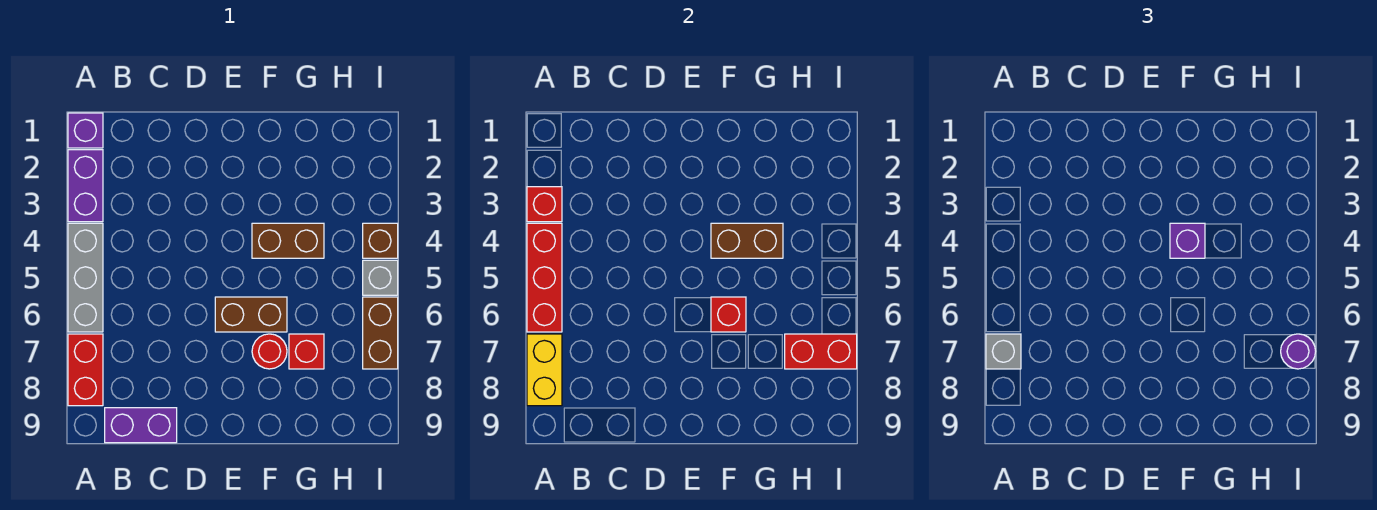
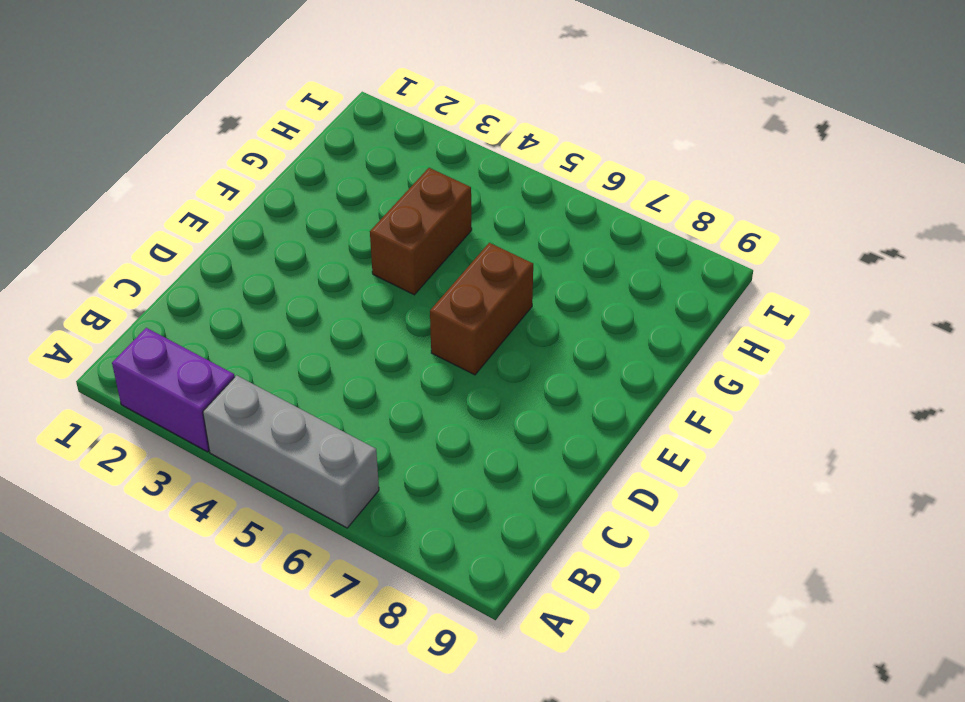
none -> purple brick A1 level 1
none -> red brick A7:A8 level 1
none -> purple brick B9:C9 level 1

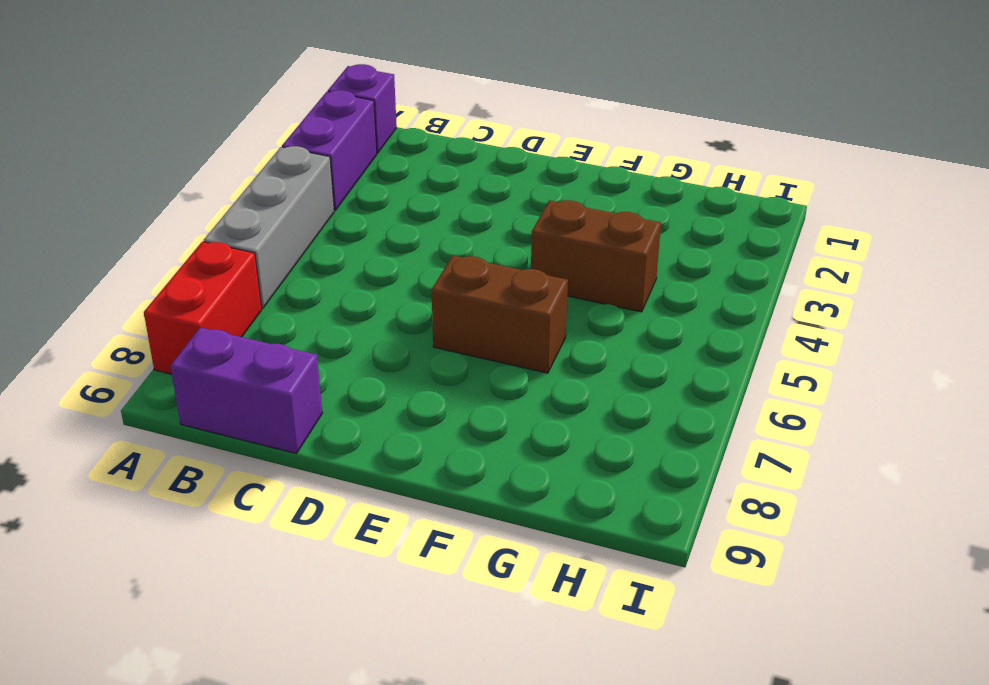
none -> red round brick F7 level 1
none -> red brick G7 level 1
none -> brown brick I4 level 1

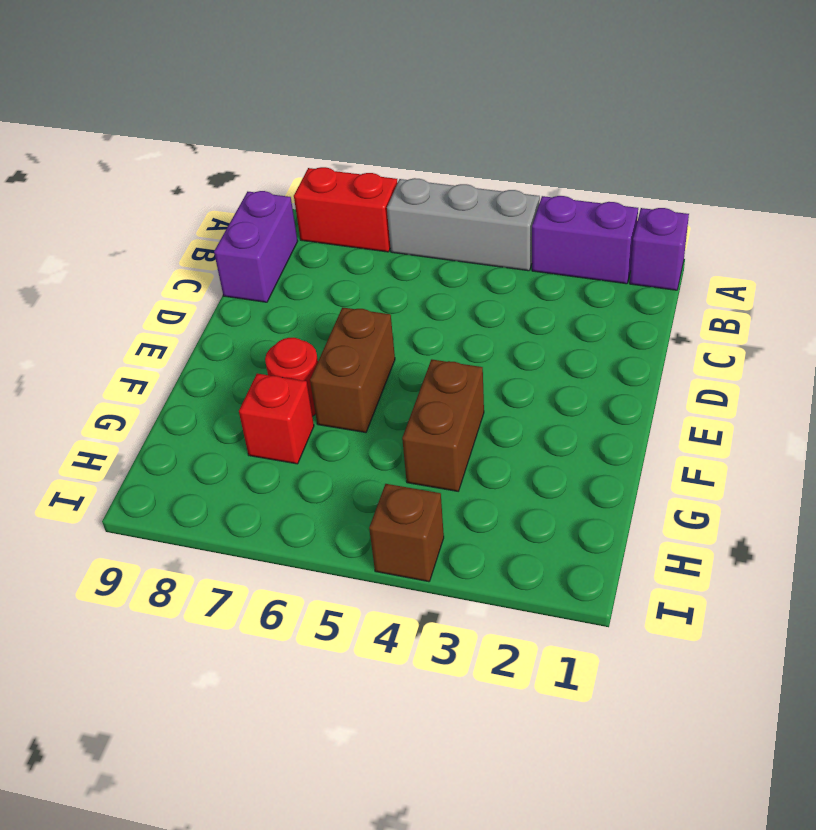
none -> grey brick I5 level 1
none -> brown brick I6:I7 level 1
none -> red brick A3 level 2

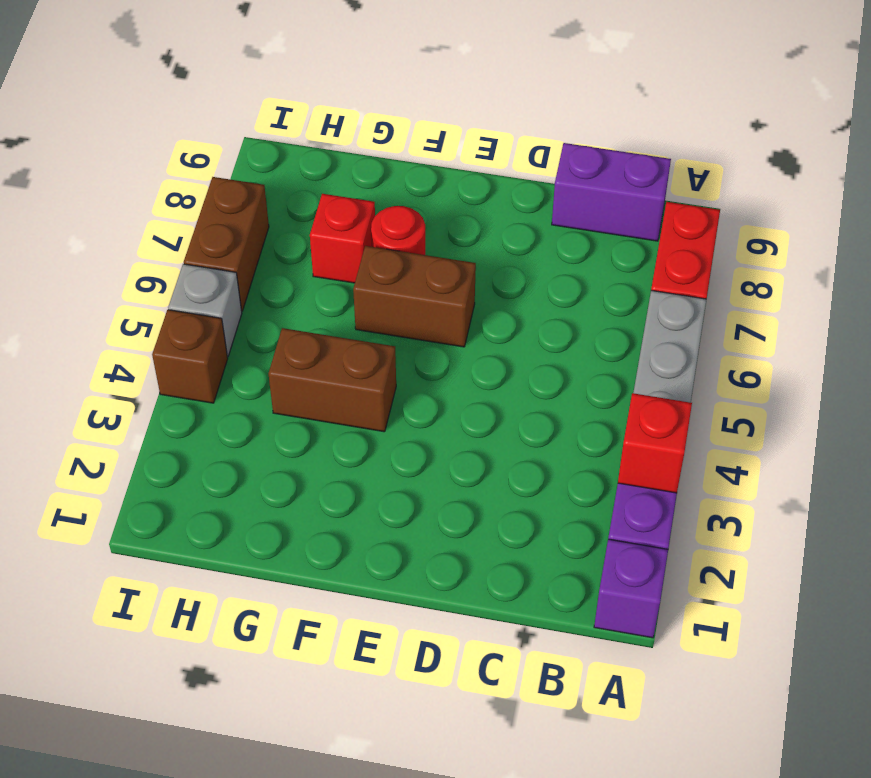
none -> red brick A4:A6 level 2
none -> yellow brick A7:A8 level 2
none -> brown brick F4:G4 level 2

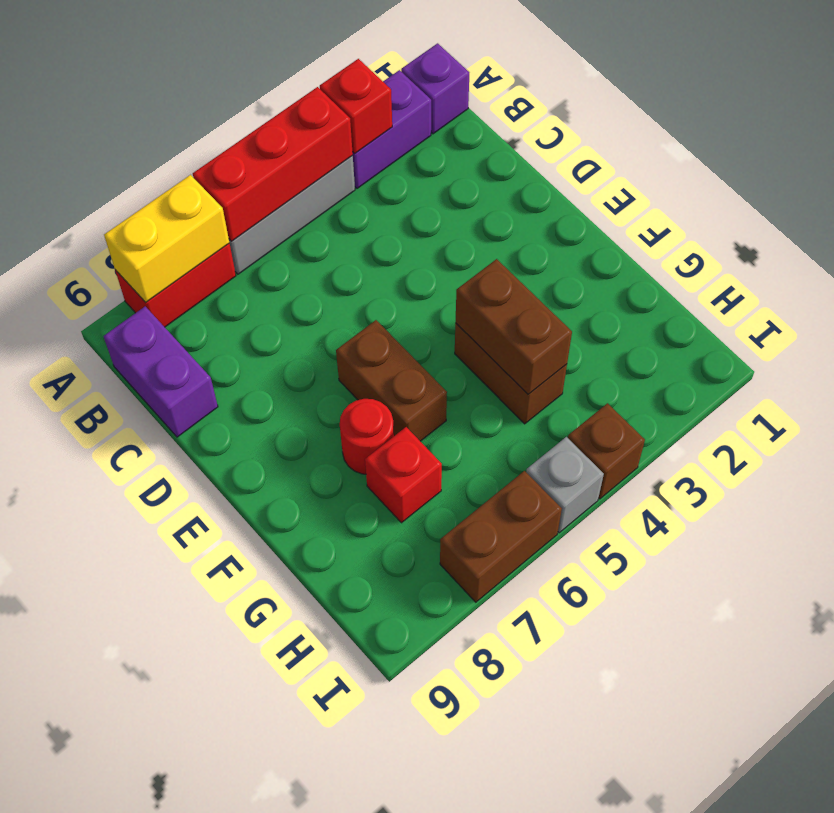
none -> red brick F6 level 2
none -> red brick H7:I7 level 2
none -> grey brick A7 level 3

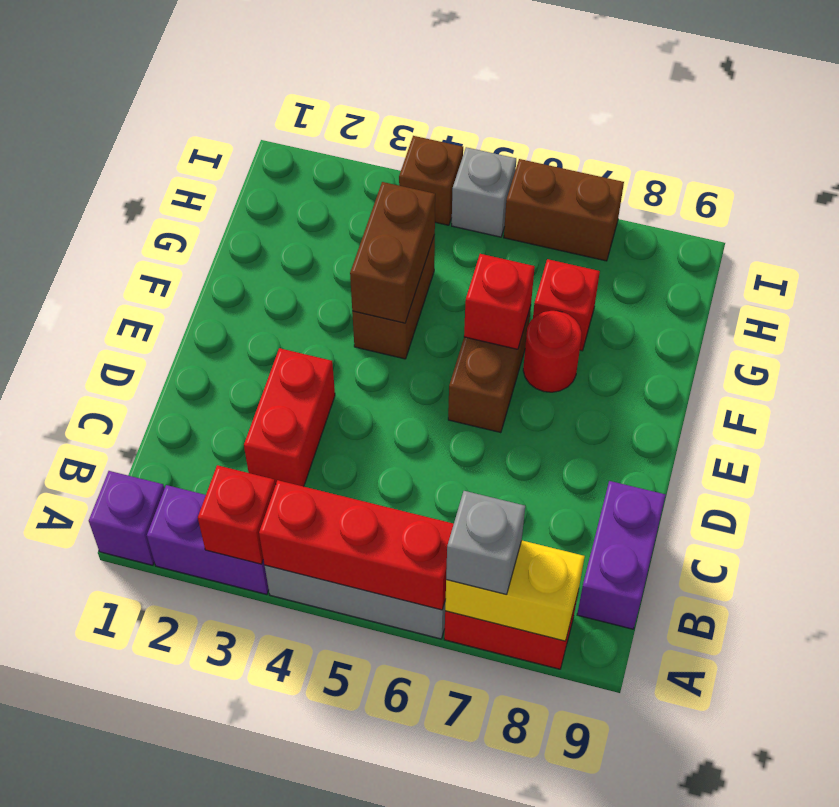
red brick C3:D3 level 1 -> red brick H7:I7 level 2
none -> purple brick F4 level 3
none -> purple round brick I7 level 3

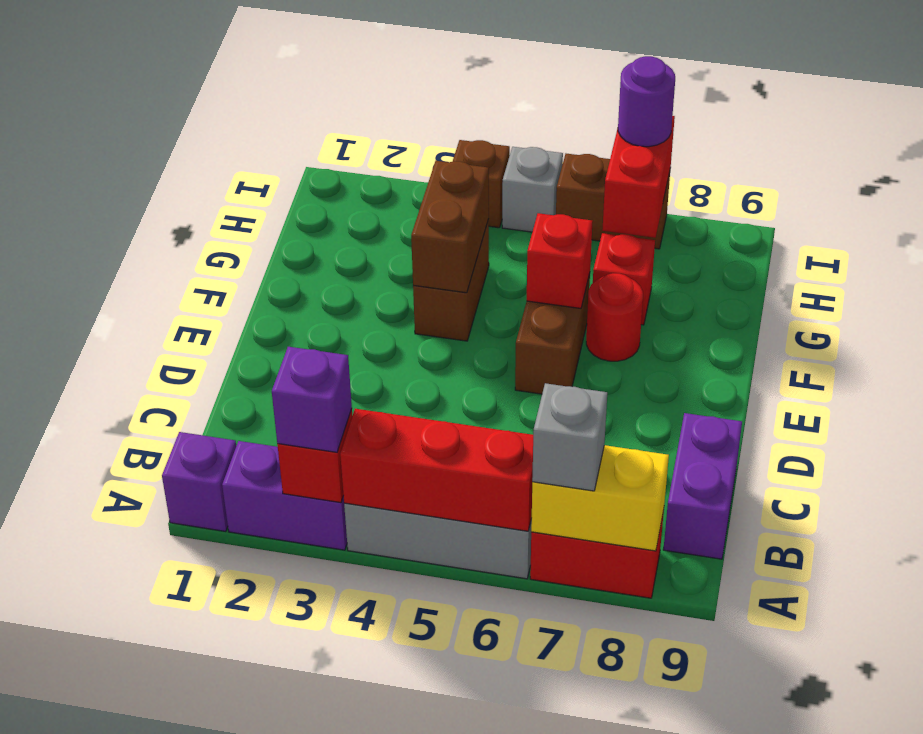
purple brick A3 level 3 -> purple brick F4 level 3

